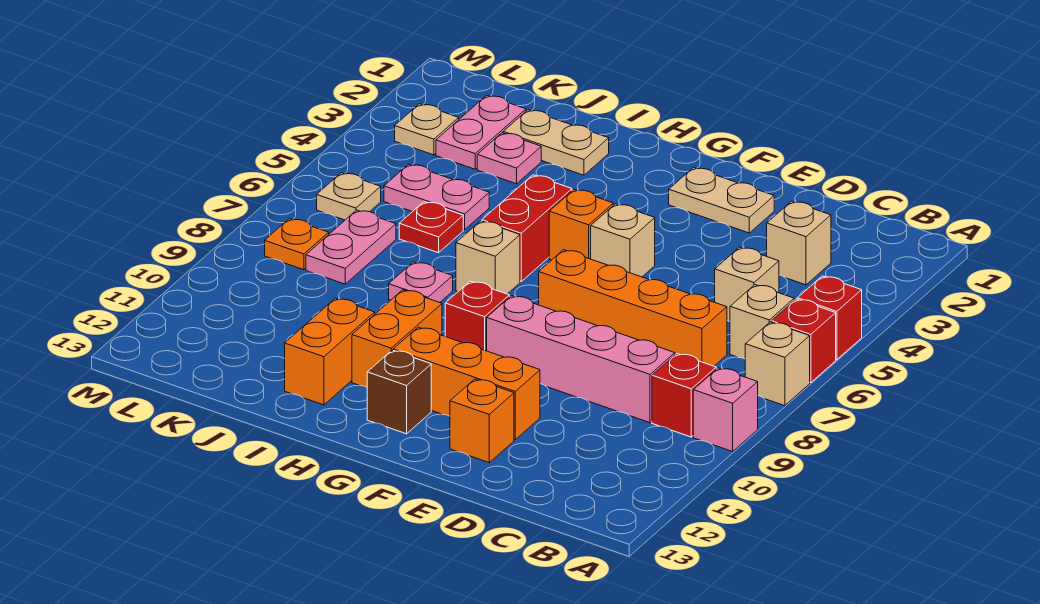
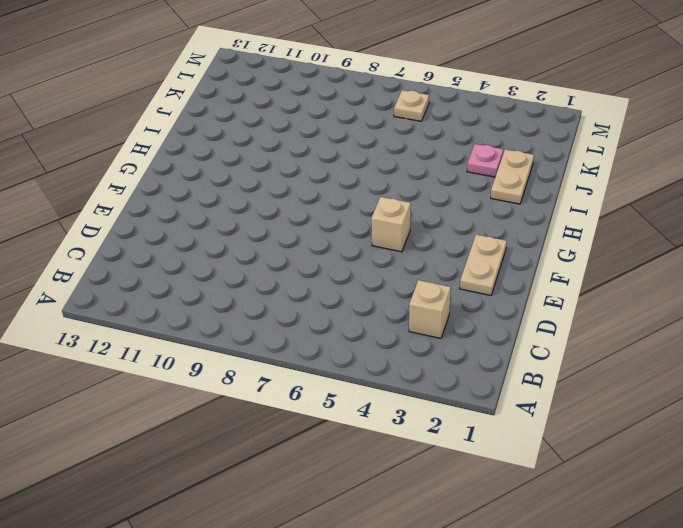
none -> red brick A5 level 1
none -> red brick A6 level 1
none -> tan brick A7 level 1
none -> pink brick A9 level 1

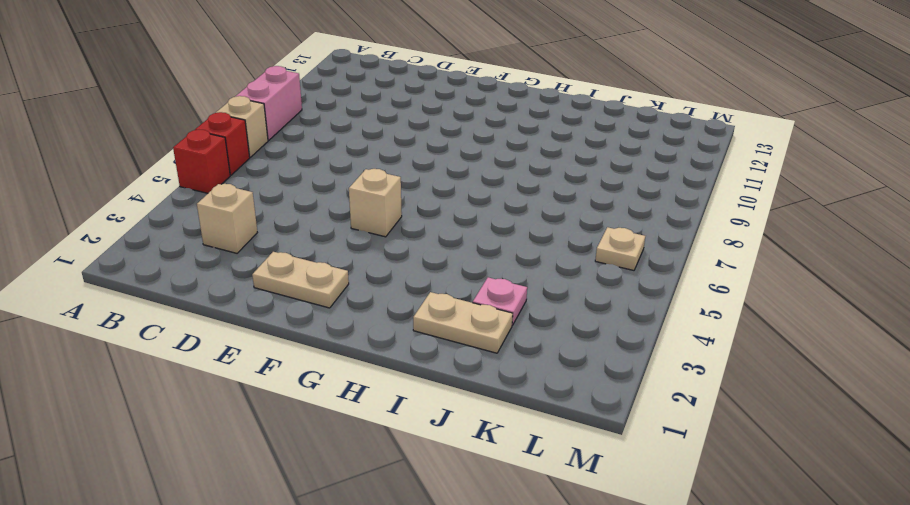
pink brick A8:A9 level 1 -> pink brick A9 level 1
none -> tan brick B6 level 1
none -> red brick B9 level 1
none -> tan brick C5 level 1
none -> orange brick C7:F7 level 1

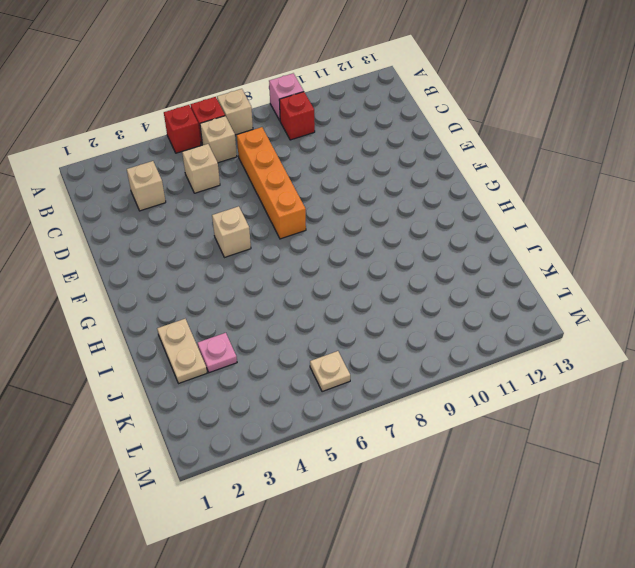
none -> pink brick C9:F9 level 1
none -> tan plate E2:F2 level 1
none -> orange brick E11:G11 level 1
none -> orange brick E12 level 1

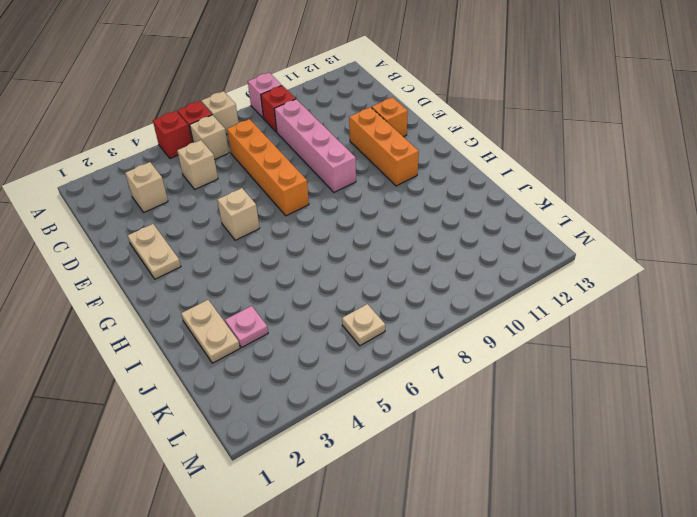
none -> orange brick G5 level 1
none -> red brick G9 level 1
none -> brown brick G12 level 1
none -> red brick H5:H6 level 1

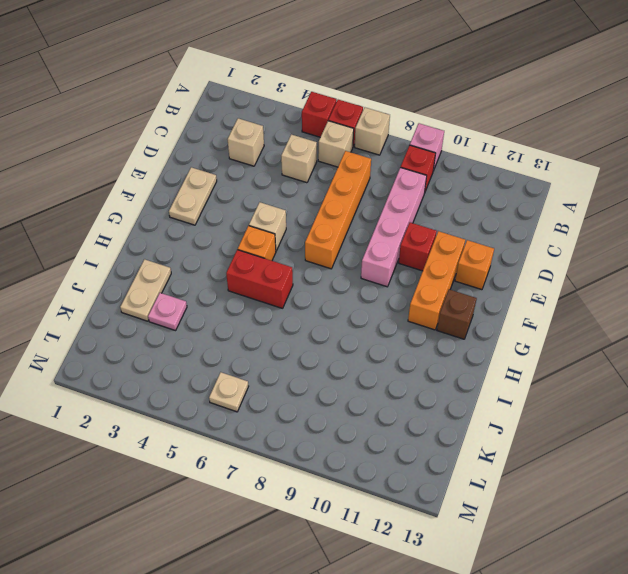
red brick E10 level 1 -> red brick G9 level 1
none -> tan brick H7 level 1
none -> orange brick H10:H11 level 1
none -> pink plate I8 level 1
none -> orange brick I11:I12 level 1

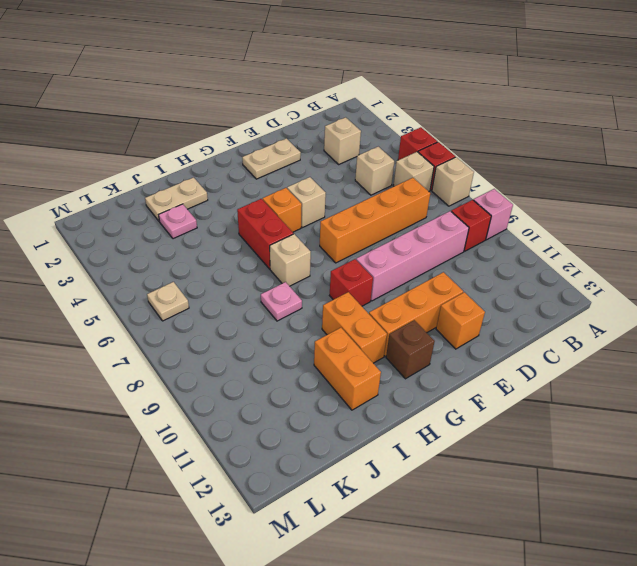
none -> pink plate J5:K5 level 1
none -> red plate J6 level 1
none -> pink plate K2:K3 level 1
none -> pink plate K7:K8 level 1

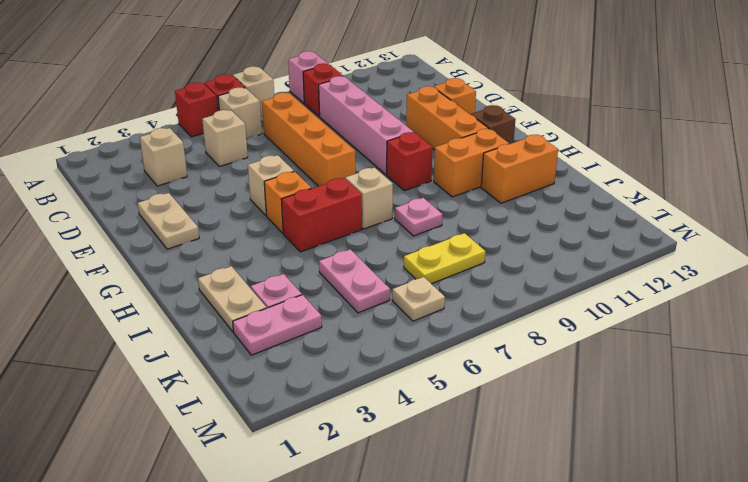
yellow plate K7:K8 level 1 -> pink plate K7:K8 level 1
none -> red plate J6 level 1
none -> tan plate L3 level 1
none -> orange plate L8 level 1

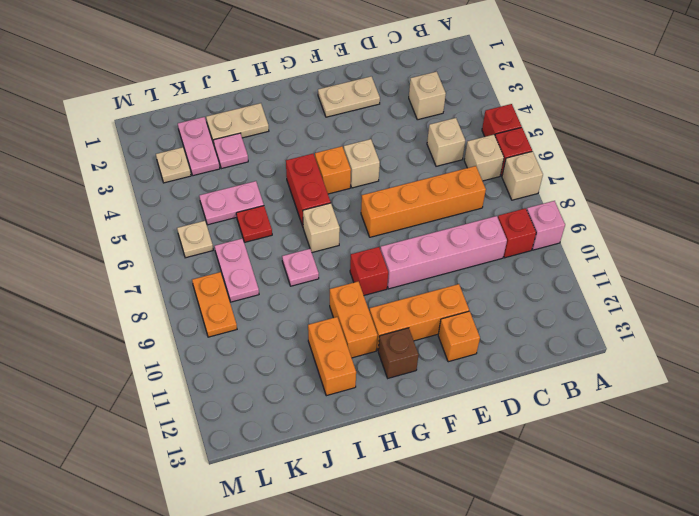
orange plate L8:L9 level 1 -> orange plate L8 level 1

